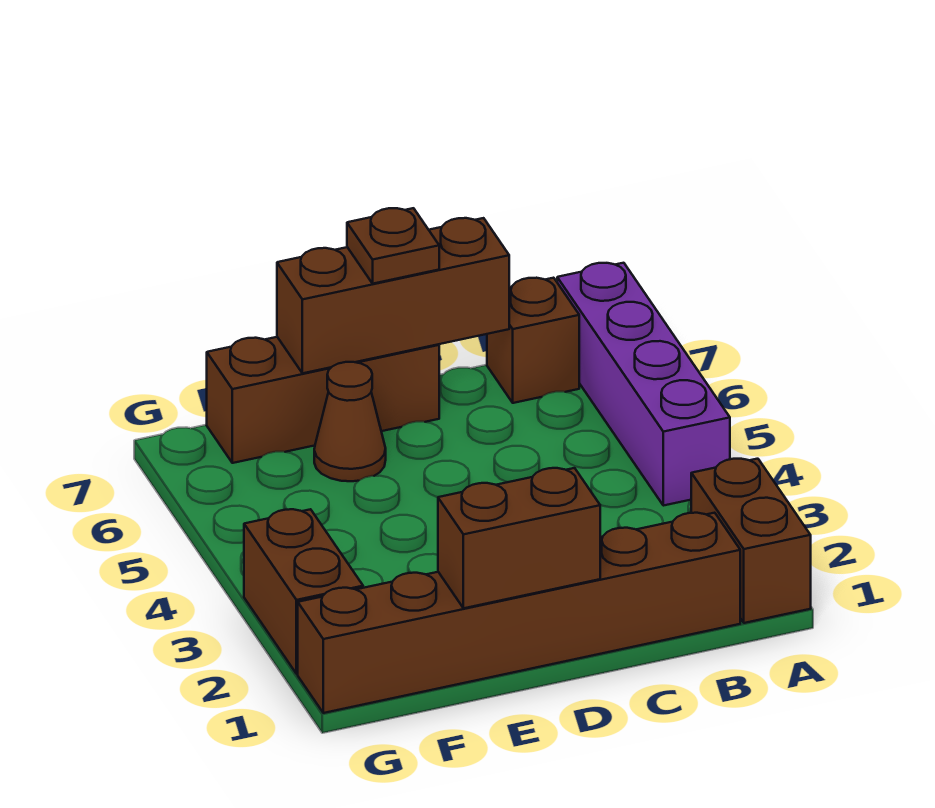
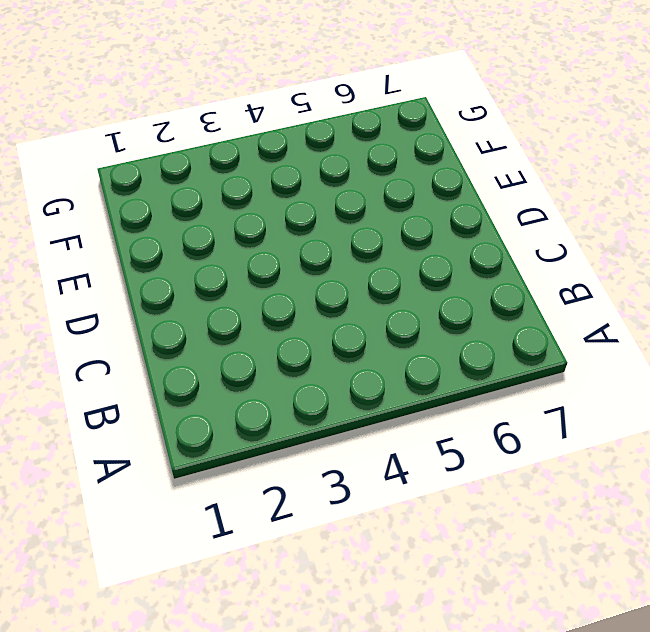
none -> brown brick A1:A2 level 1
none -> purple brick A4:A7 level 1

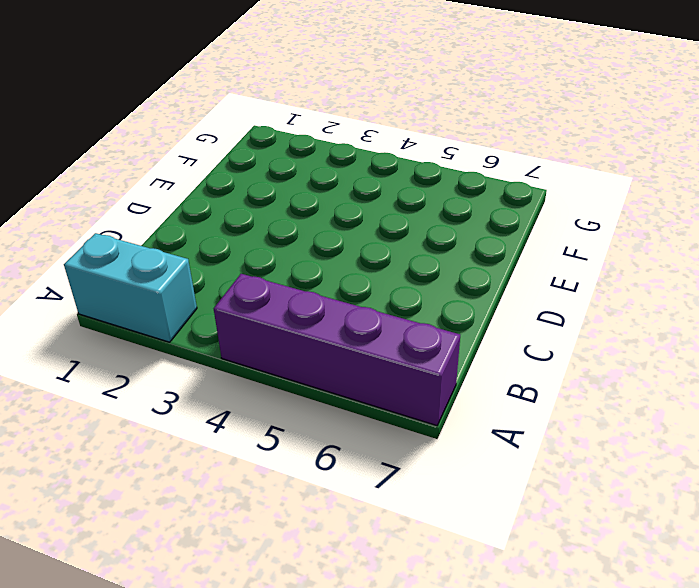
cyan brick A1:A2 level 1 -> brown brick A1:A2 level 1
none -> brown brick B1:G1 level 1
none -> brown brick B7 level 1

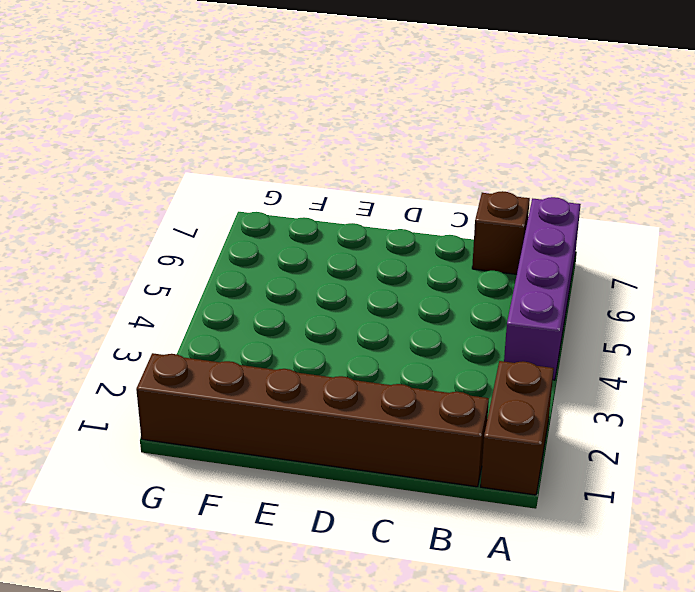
none -> brown brick D7:F7 level 1
none -> brown cone E6 level 1

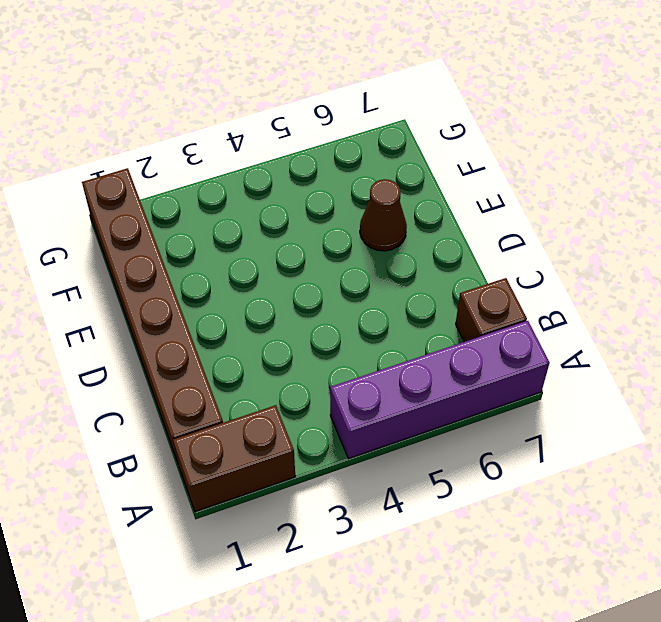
none -> brown brick D7:F7 level 1
none -> brown brick G2:G3 level 1

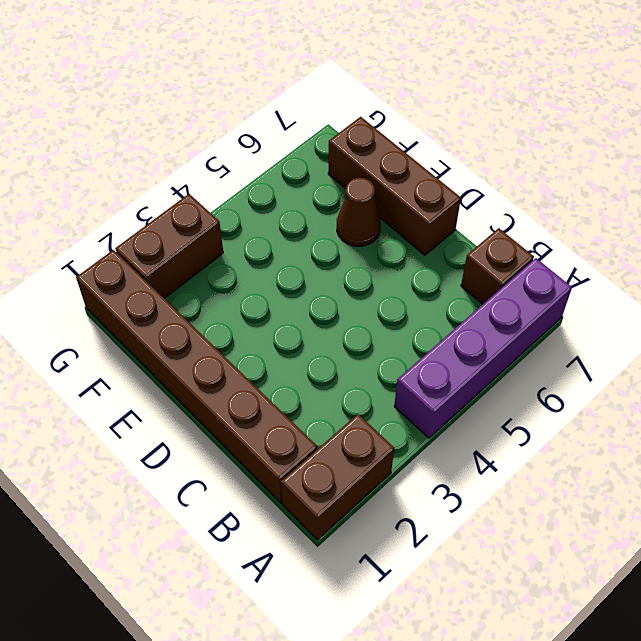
none -> brown brick C7:E7 level 2
none -> brown brick D1:E1 level 2

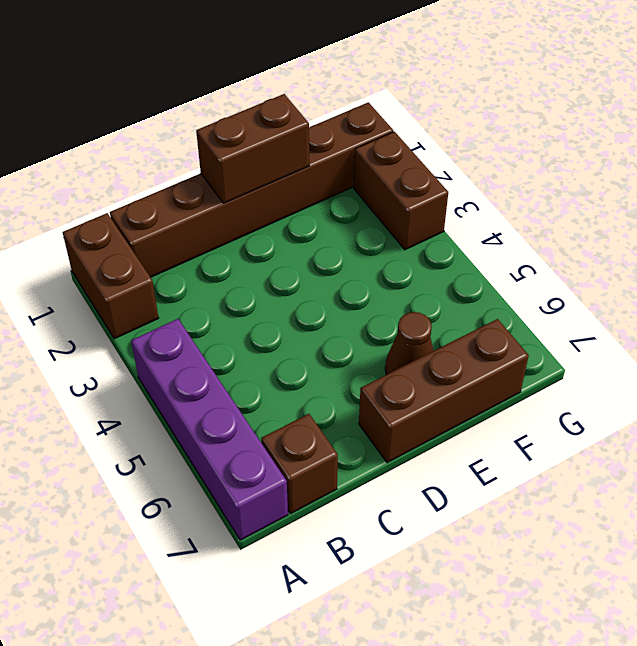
none -> brown brick C7:E7 level 2
none -> brown plate D7 level 3

